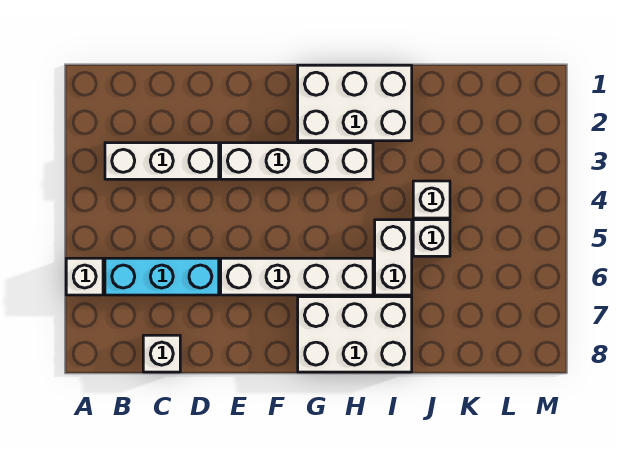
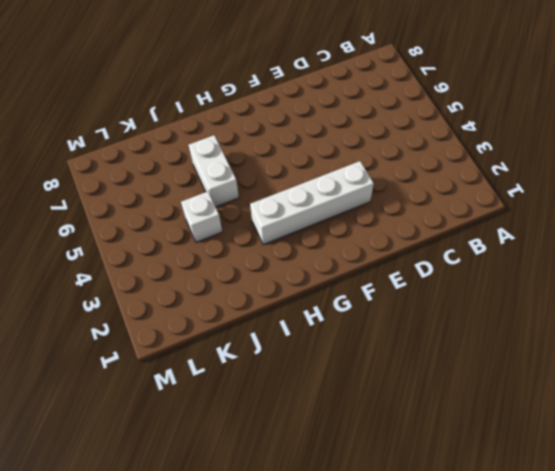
none -> white brick A6 level 1
none -> white brick B3:D3 level 1

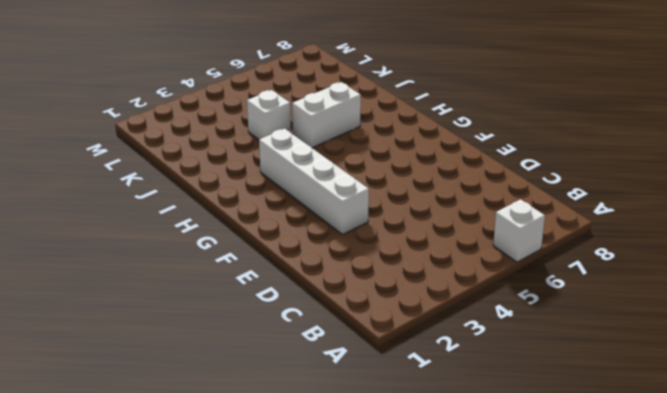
none -> white brick B3:D3 level 1
none -> cyan brick B6:D6 level 1

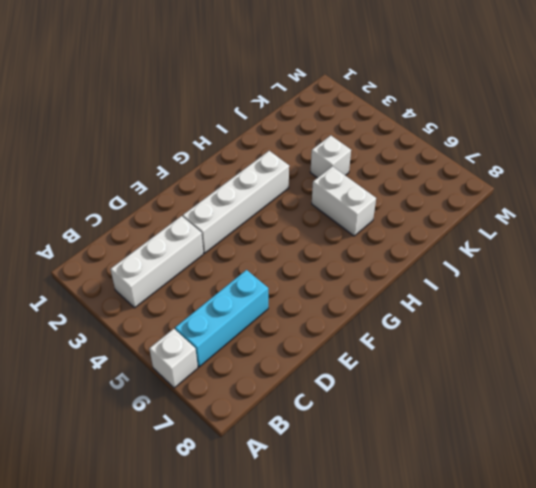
none -> white brick C8 level 1
none -> white brick E6:H6 level 1

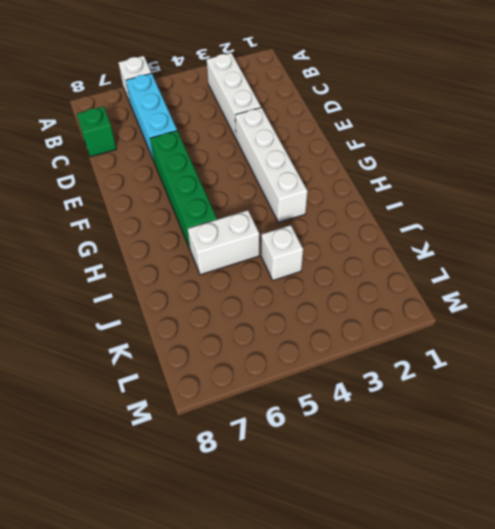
green brick C8 level 1 -> white brick C8 level 1
green brick E6:H6 level 1 -> white brick E6:H6 level 1
none -> white brick G1:I2 level 1
none -> white brick G7:I8 level 1

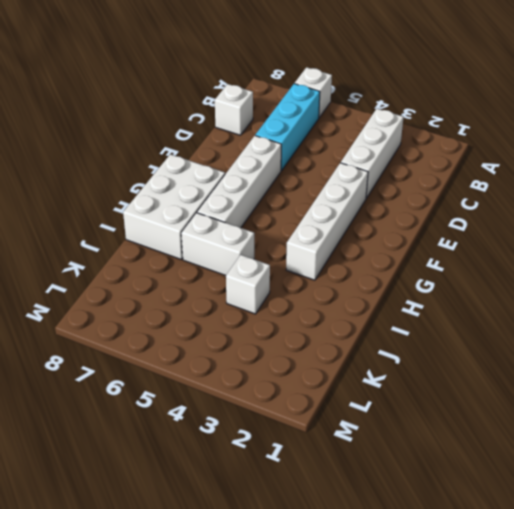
none -> white brick G1:I2 level 1
none -> white brick J5 level 1

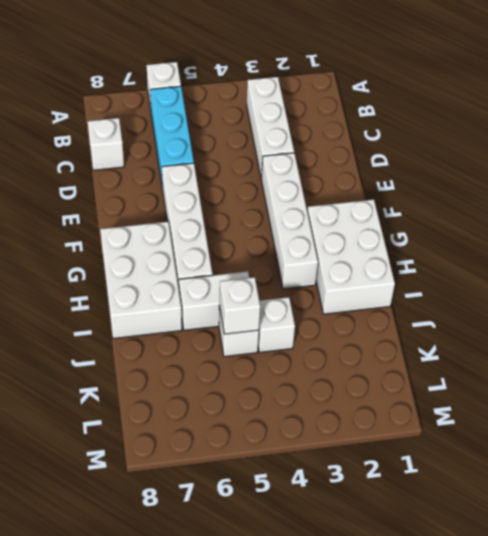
white brick J5 level 2 -> none

